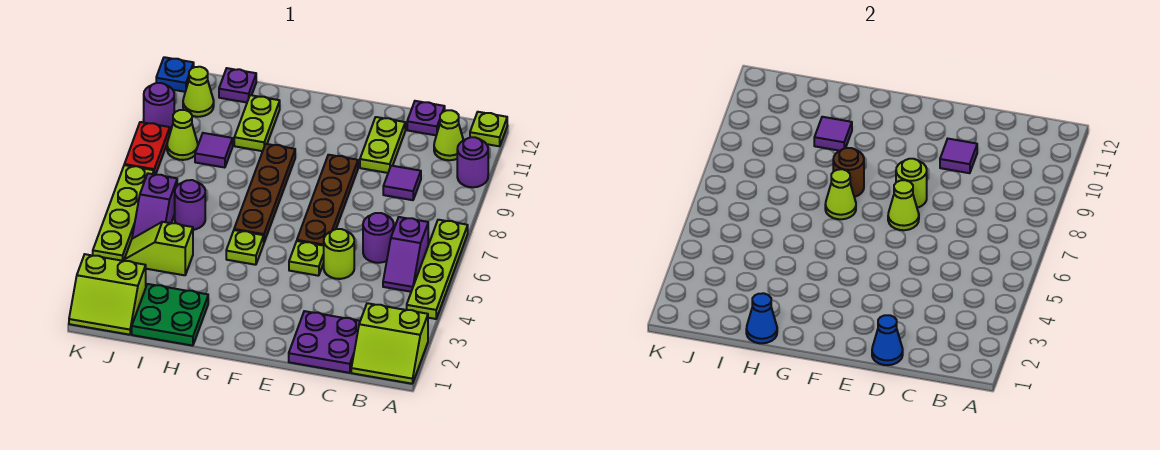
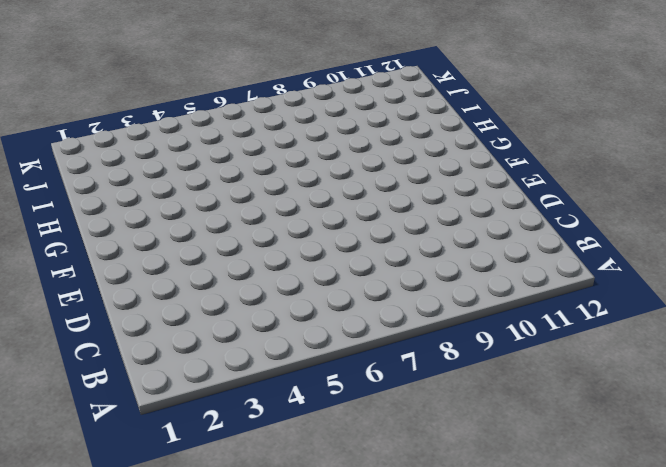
none -> lime slope A1:B2 level 1 top 2
none -> lime plate A4:A7 level 1
none -> purple round brick A10 level 1
none -> lime plate A12 level 1

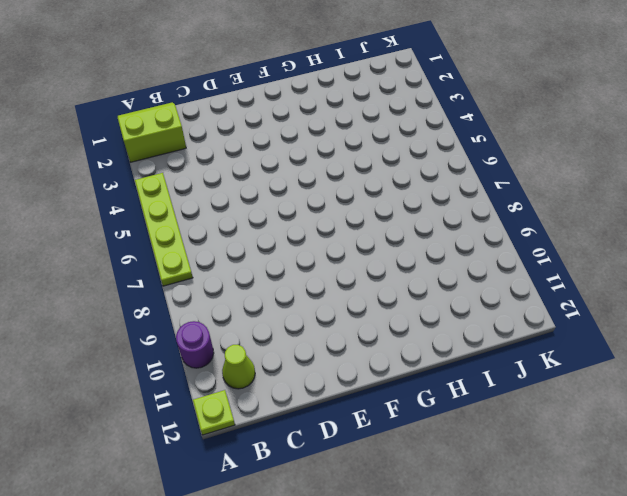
none -> purple slope B5:B6 level 1 top 6
none -> purple plate C1:D2 level 1
none -> purple round brick C6 level 1
none -> purple tile C9 level 1

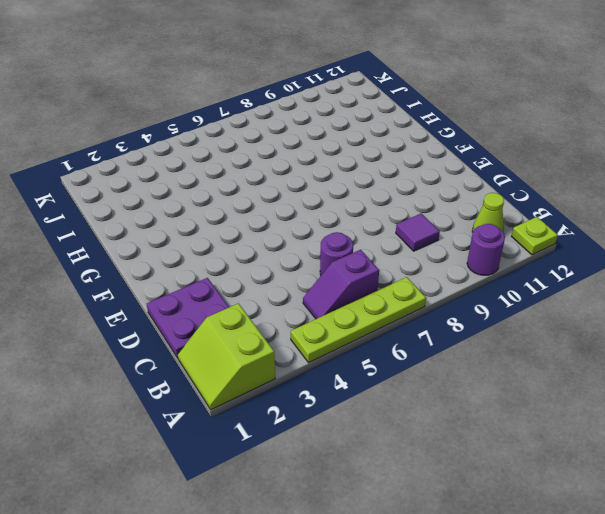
none -> purple plate C12 level 1
none -> lime round brick D5 level 1
none -> lime plate D10:D11 level 1
none -> lime plate E5 level 1

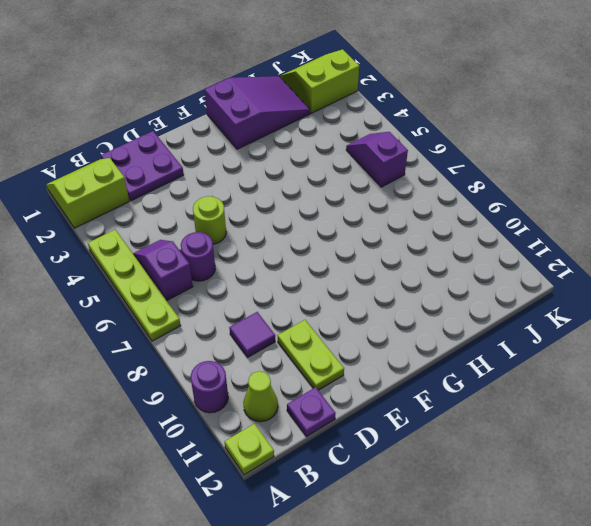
purple slope G1:I2 level 1 top G -> green plate H1:I2 level 1
none -> lime plate E5 level 1
none -> brown plate E6:E9 level 1
none -> lime plate G5 level 1
none -> brown plate G6:G9 level 1

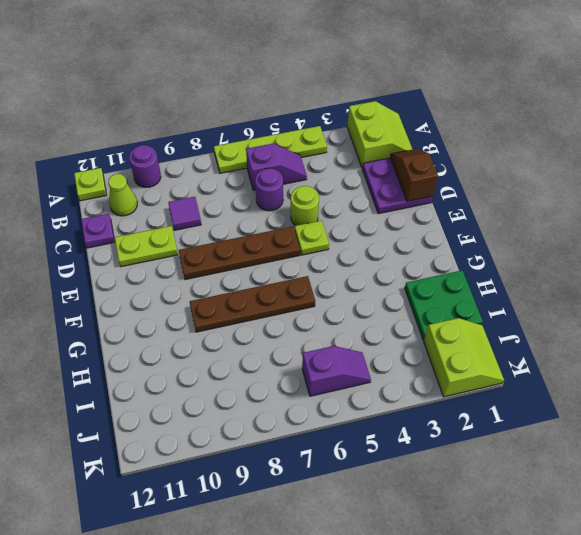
brown slope C1:D1 level 2 top D -> blue cone D1 level 2
none -> lime plate G5 level 1
none -> lime plate H10:H11 level 1
none -> lime slope I4:J4 level 1 top I
none -> purple round brick I6 level 1

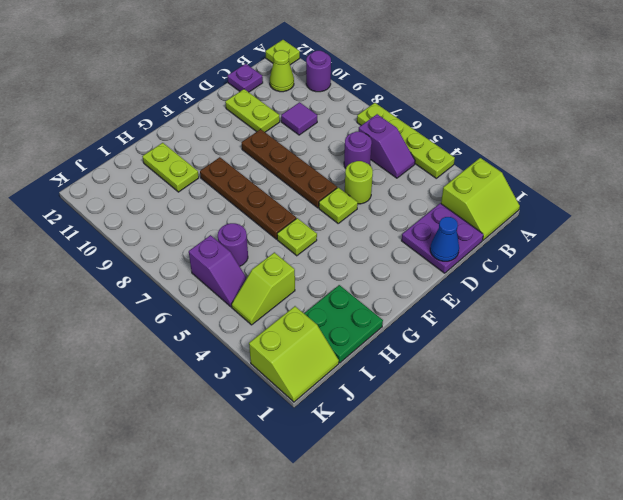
none -> purple tile I9 level 1
none -> purple plate I12 level 1
none -> lime cone J9 level 1
none -> lime cone J11 level 1

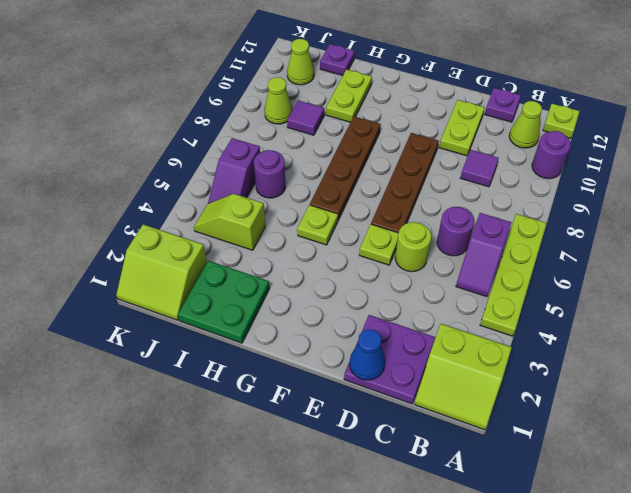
none -> lime plate K4:K7 level 1
none -> red plate K8:K9 level 1
none -> purple round brick K10 level 1
none -> blue plate K12 level 1

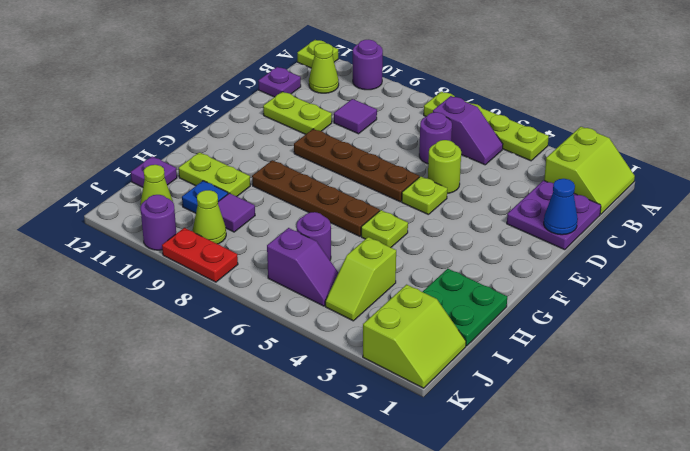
blue plate I10 level 1 -> blue plate K12 level 1
none -> lime plate K4:K7 level 1
none -> purple tile D10 level 2
none -> lime cone E7 level 2
none -> lime round brick E8 level 2

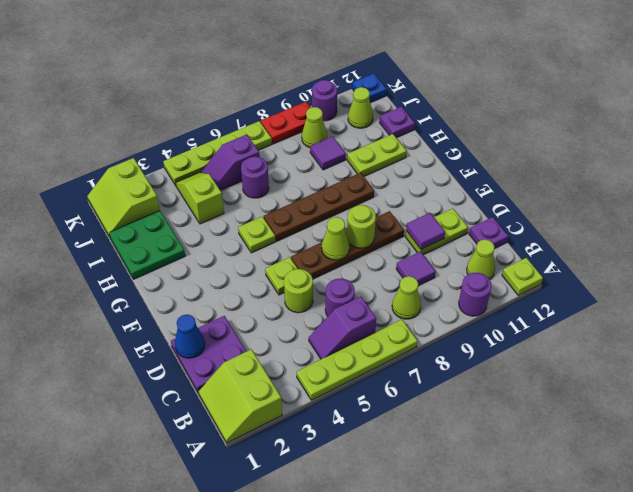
lime cone B8 level 1 -> lime cone G7 level 2
none -> brown round brick G8 level 2
none -> blue cone H1 level 2
none -> purple tile H10 level 2

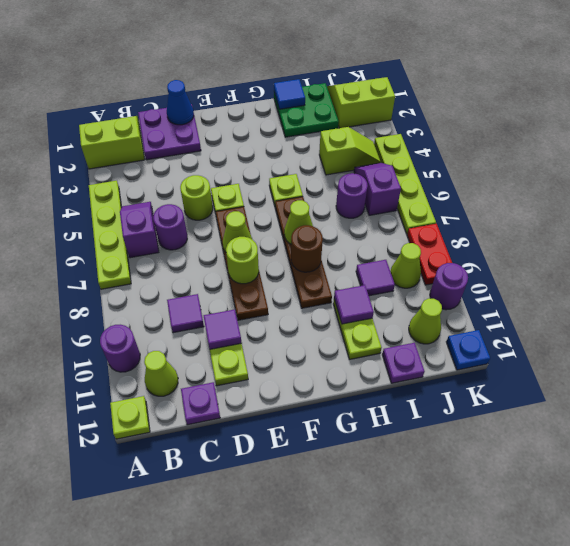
blue tile H1 level 2 -> blue cone H1 level 2

